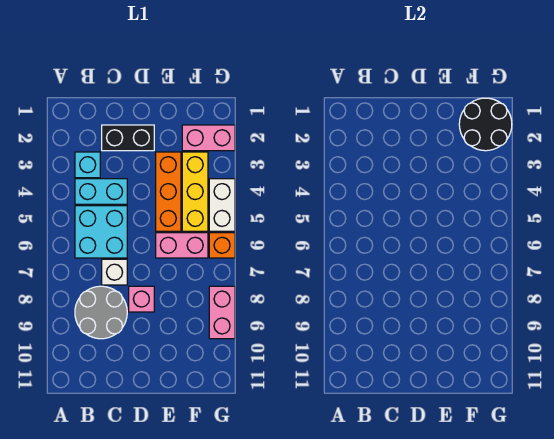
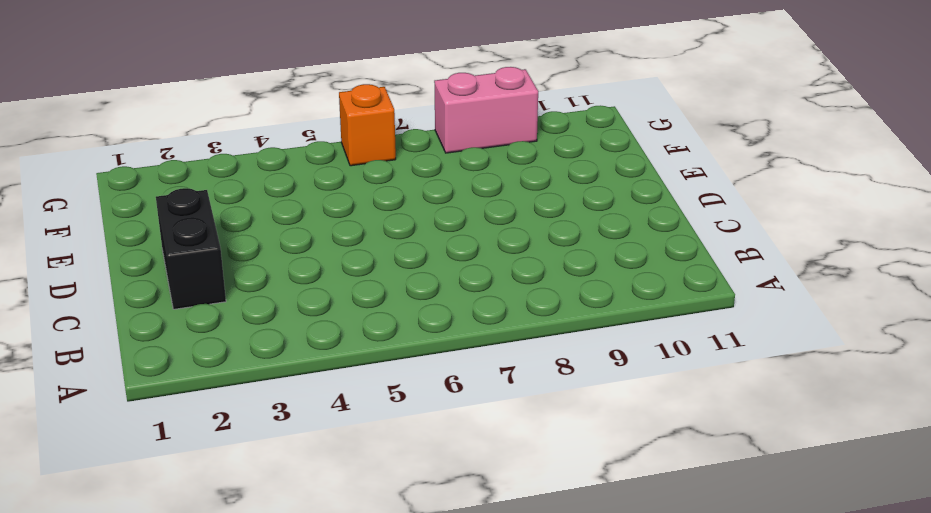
none -> cyan brick B3 level 1
none -> cyan brick B4:C4 level 1
none -> cyan brick B5:C6 level 1

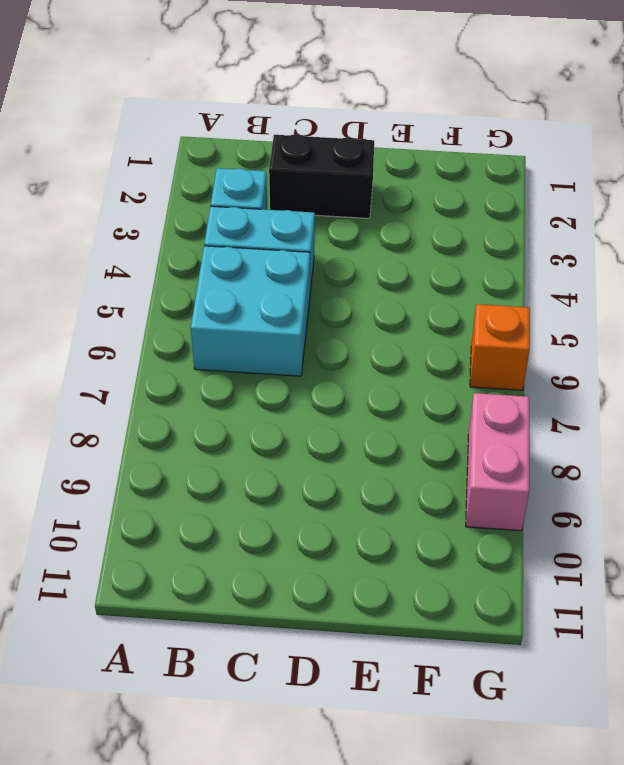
none -> grey round brick B8:C9 level 1
none -> white brick C7 level 1
none -> pink brick D8 level 1

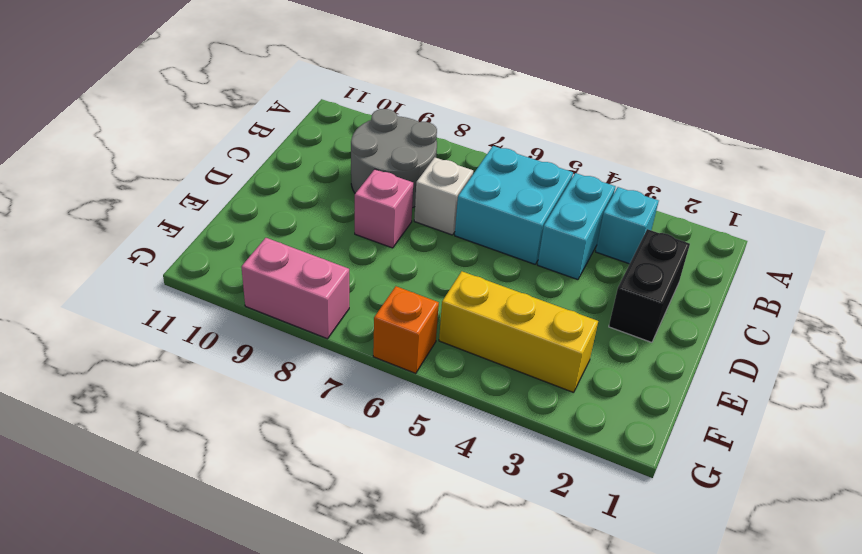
none -> orange brick E3:E5 level 1
none -> pink brick E6:F6 level 1
none -> pink brick F2:G2 level 1

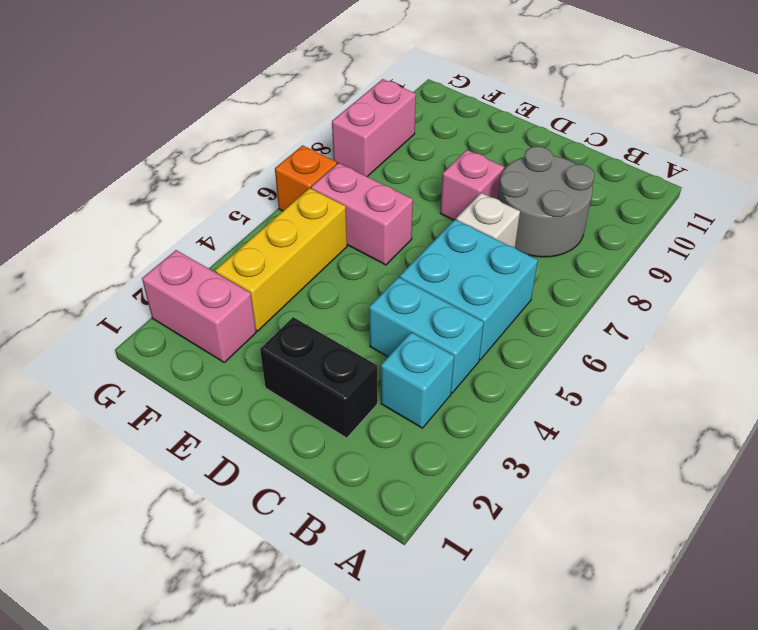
none -> orange brick E3:E5 level 1
none -> white brick G4:G5 level 1
none -> black round brick F1:G2 level 2

